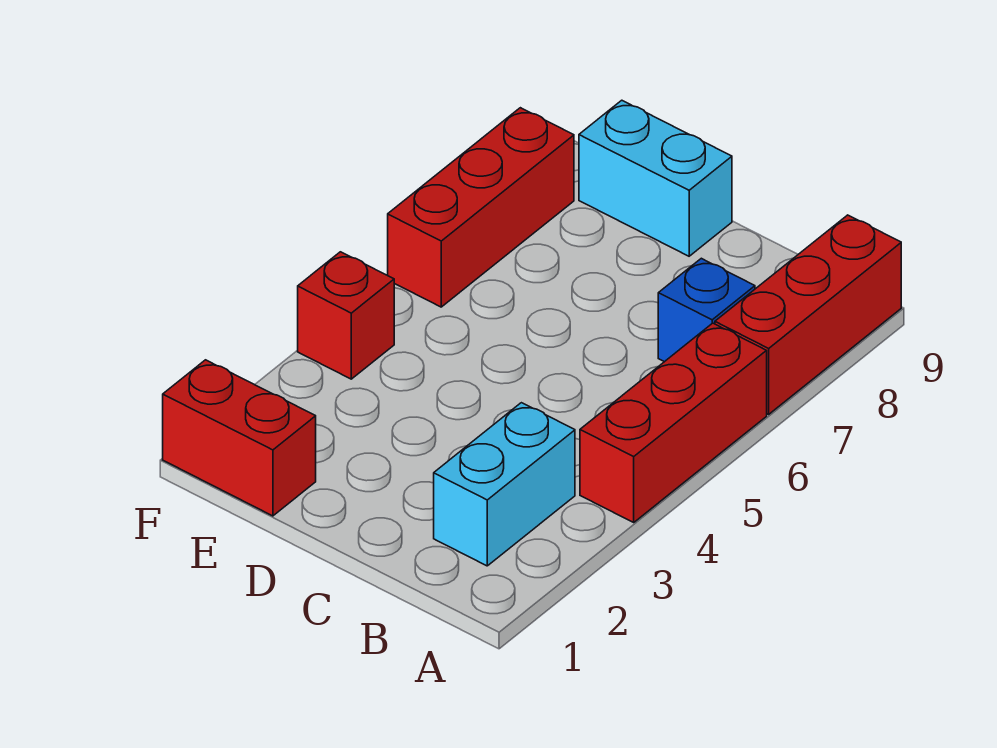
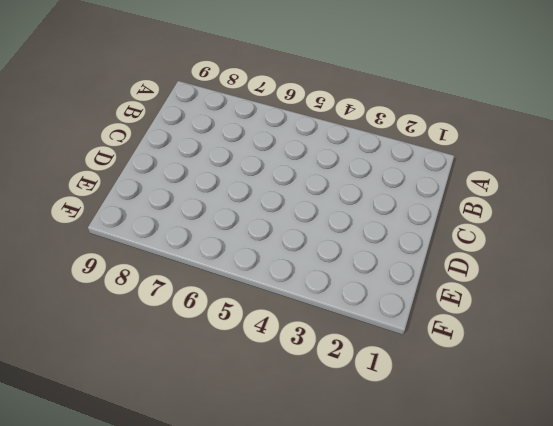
none -> red brick A4:A6 level 1
none -> red brick A7:A9 level 1

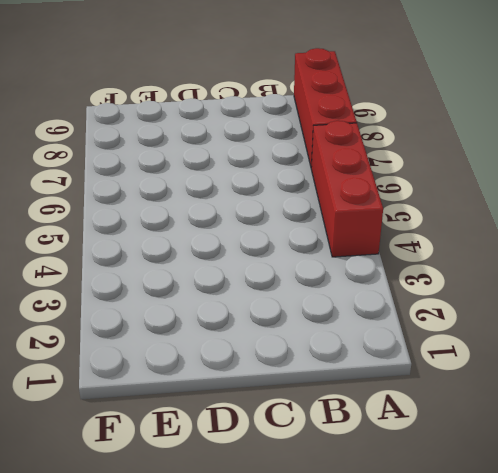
none -> cyan brick B2:B3 level 1
none -> blue brick B7 level 1

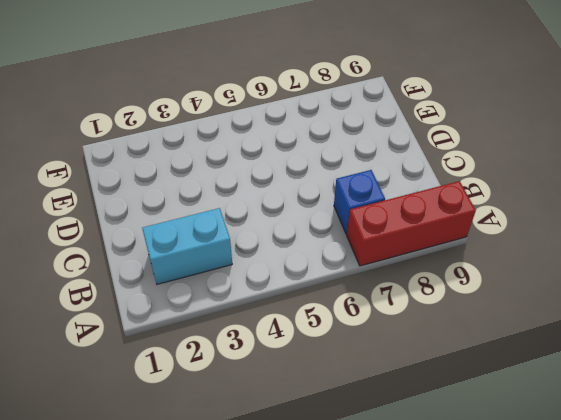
none -> red brick A4:A6 level 1
none -> cyan brick D9:E9 level 1

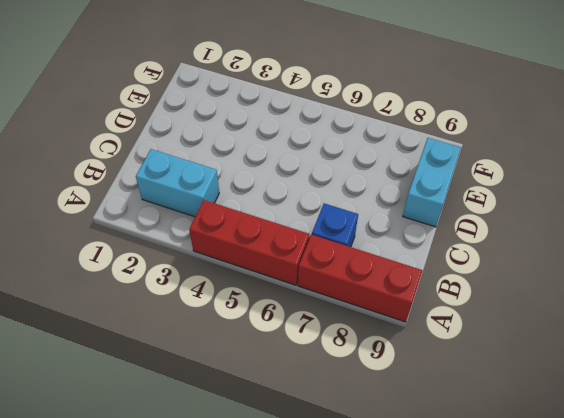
none -> red brick E1:F1 level 1
none -> red brick F4 level 1

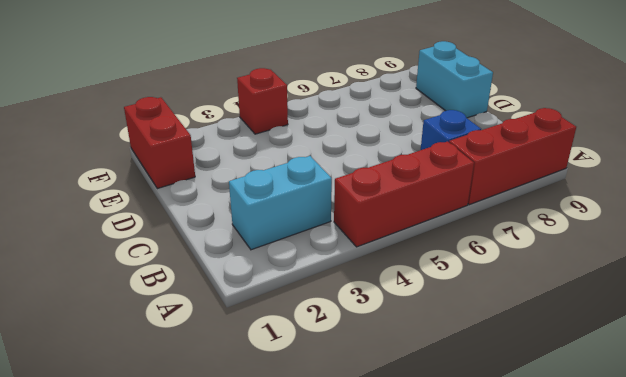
none -> red brick F6:F8 level 1

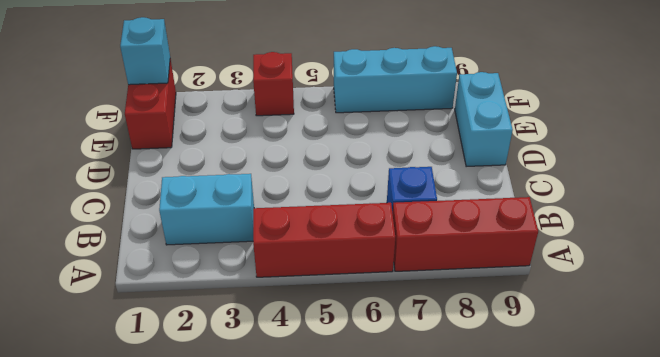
cyan brick F1 level 2 -> none
cyan brick F6:F8 level 1 -> red brick F6:F8 level 1

